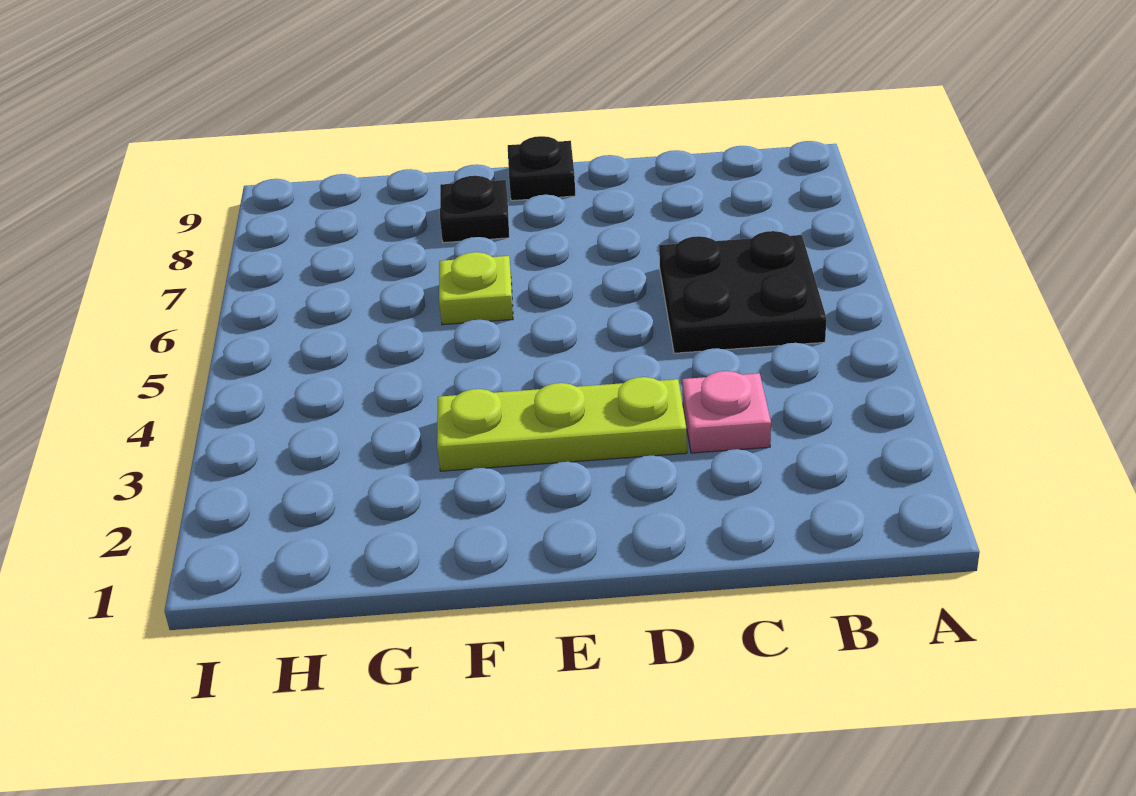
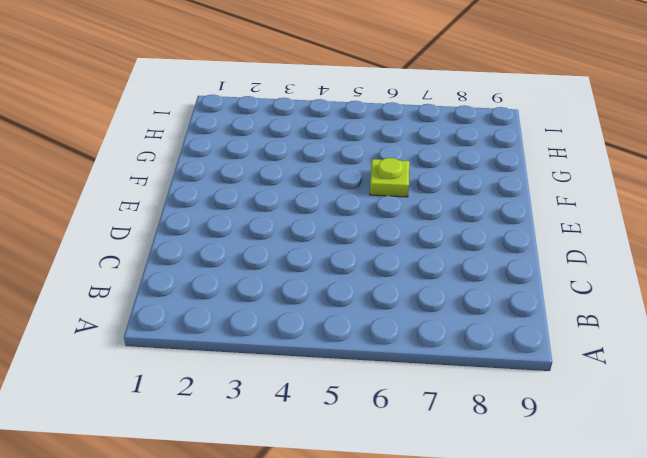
none -> black plate B5:C6 level 1
none -> pink plate C3 level 1

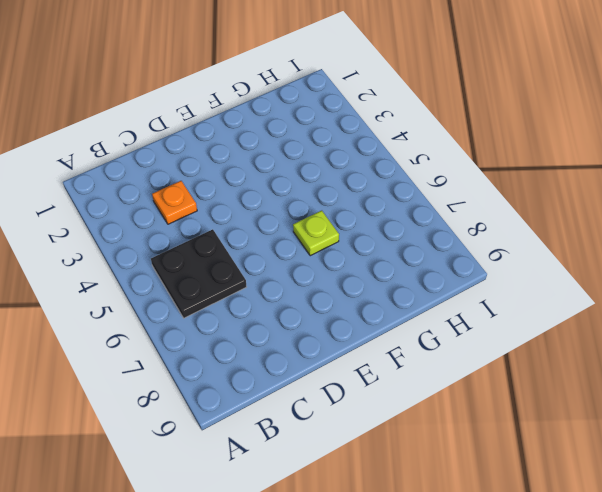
orange plate C3 level 1 -> pink plate C3 level 1
none -> lime plate D3:F3 level 1
none -> black plate E9 level 1

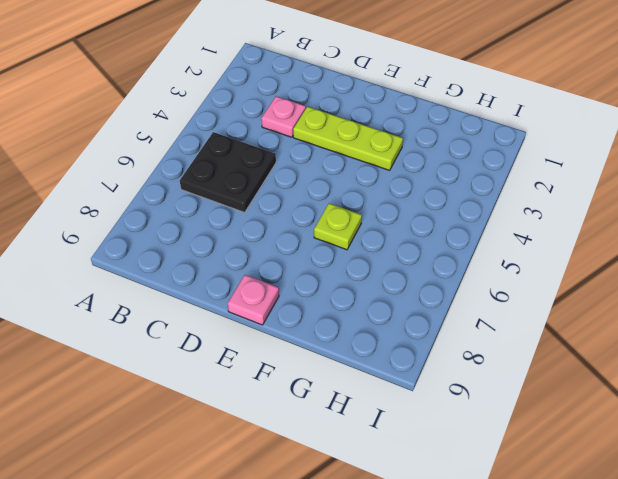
pink plate E9 level 1 -> black plate E9 level 1
none -> black plate F8 level 1

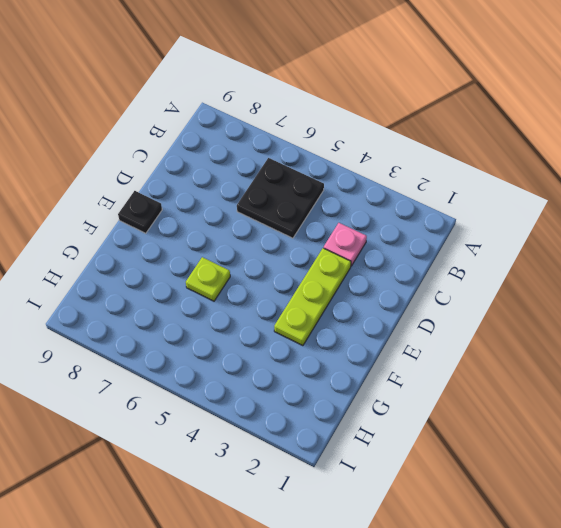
none -> black plate F8 level 1

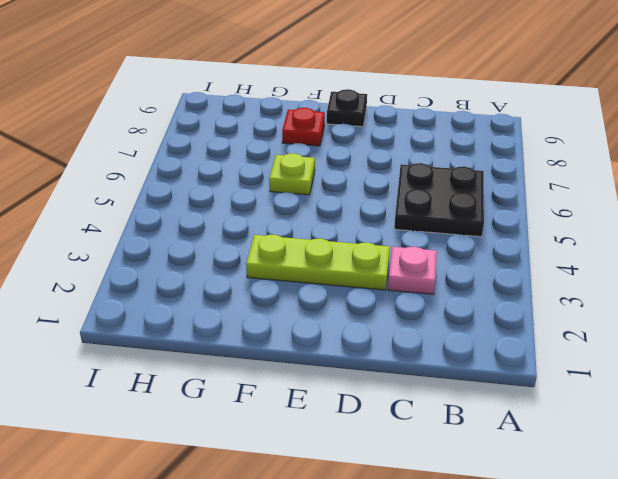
red plate F8 level 1 -> black plate F8 level 1

